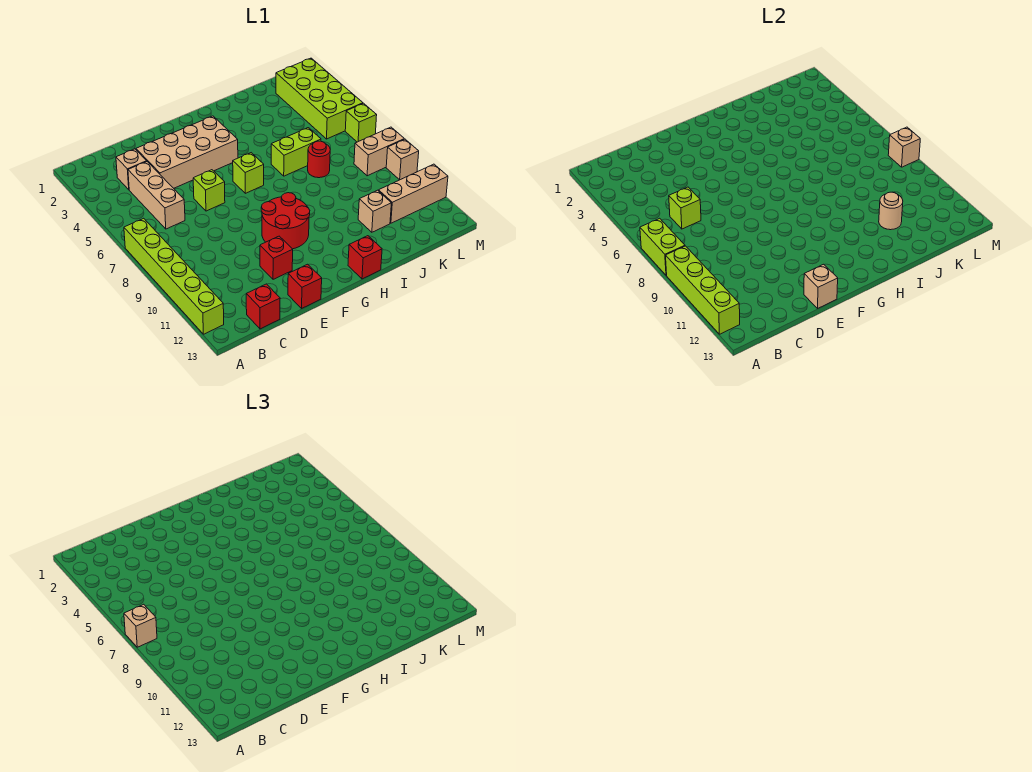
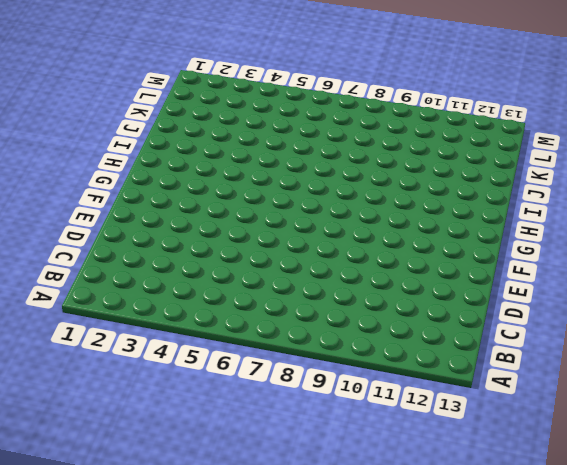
none -> lime brick A7:A12 level 1
none -> tan brick C3 level 1
none -> tan brick C4:C6 level 1

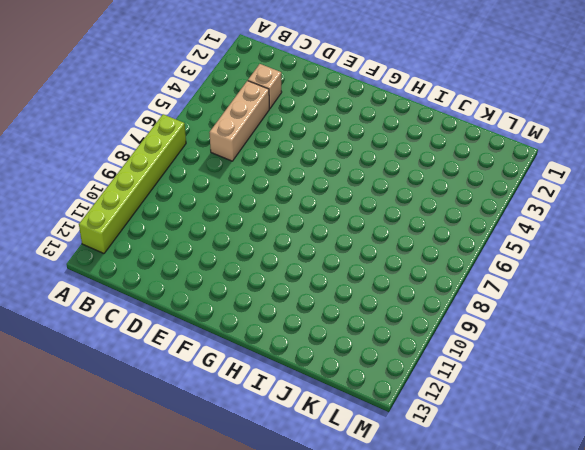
none -> red brick C13 level 1
none -> tan brick D3:G4 level 1
none -> lime brick E6 level 1

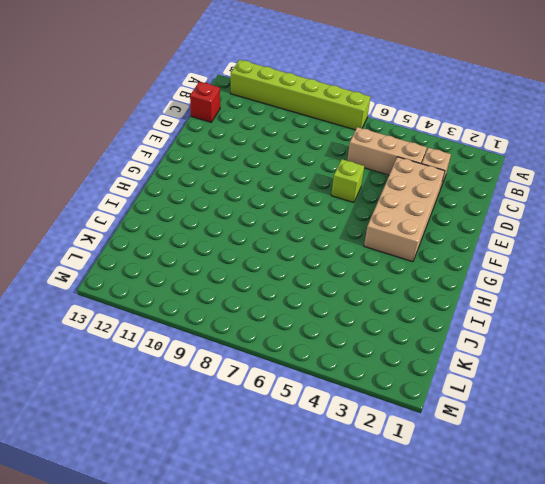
none -> red brick E11 level 1
none -> red brick E13 level 1
none -> red round brick F9:G10 level 1

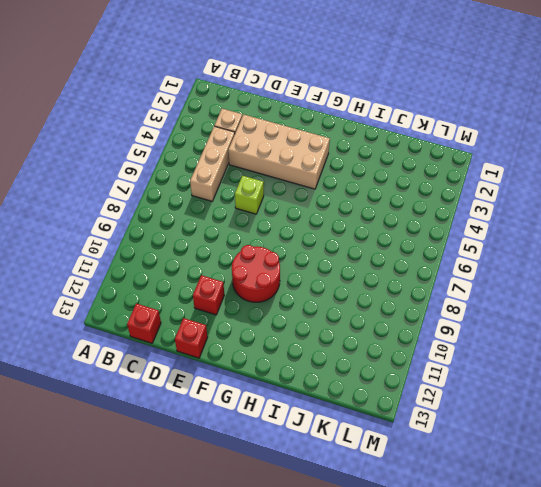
none -> lime brick A7:A12 level 1
none -> lime brick G6 level 1
none -> red brick H13 level 1

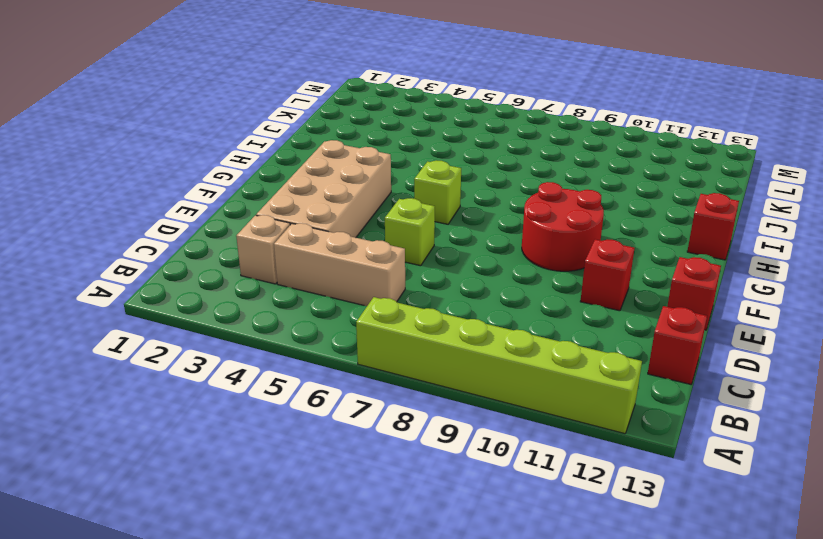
none -> lime brick I6:J6 level 1
none -> red round brick J7 level 1
none -> tan brick J11 level 1

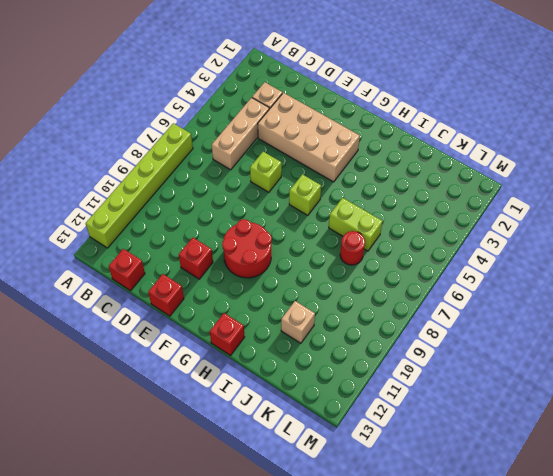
none -> tan brick K11:M11 level 1
none -> lime brick L2:M5 level 1
none -> tan brick L8:M8 level 1

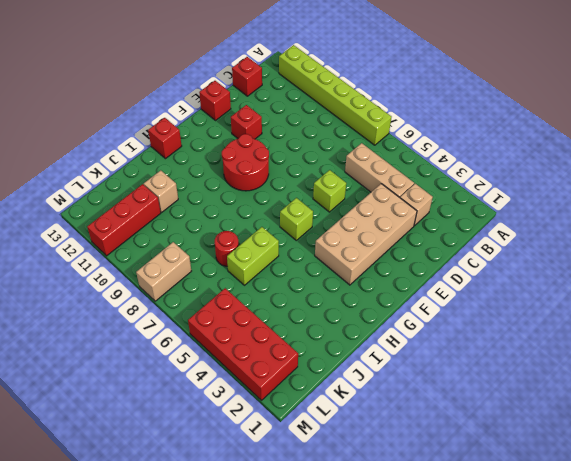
red brick K11:M11 level 1 -> tan brick K11:M11 level 1
red brick L2:M5 level 1 -> lime brick L2:M5 level 1
none -> lime brick M6 level 1
none -> tan brick M9 level 1
none -> lime brick A7:A8 level 2

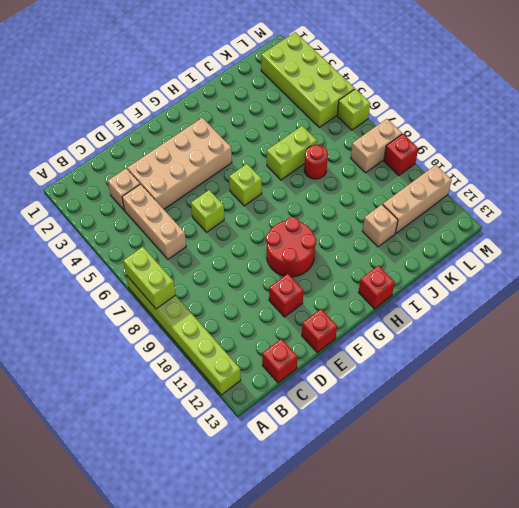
red brick M9 level 1 -> tan brick M9 level 1
none -> lime brick A9:A12 level 2
none -> lime brick C6 level 2
none -> tan brick E13 level 2

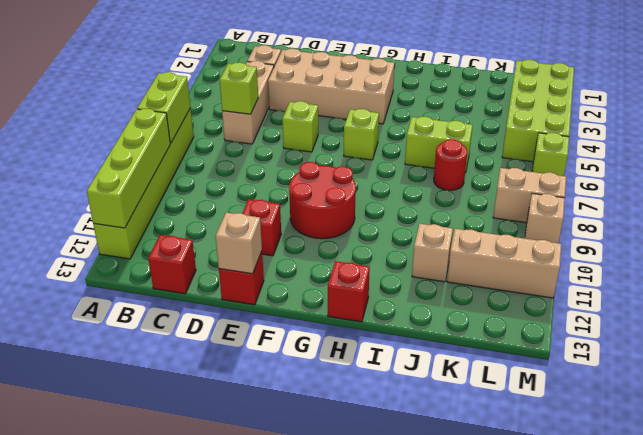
none -> tan round brick J11 level 2
none -> tan brick M8 level 2
none -> tan brick A7 level 3

